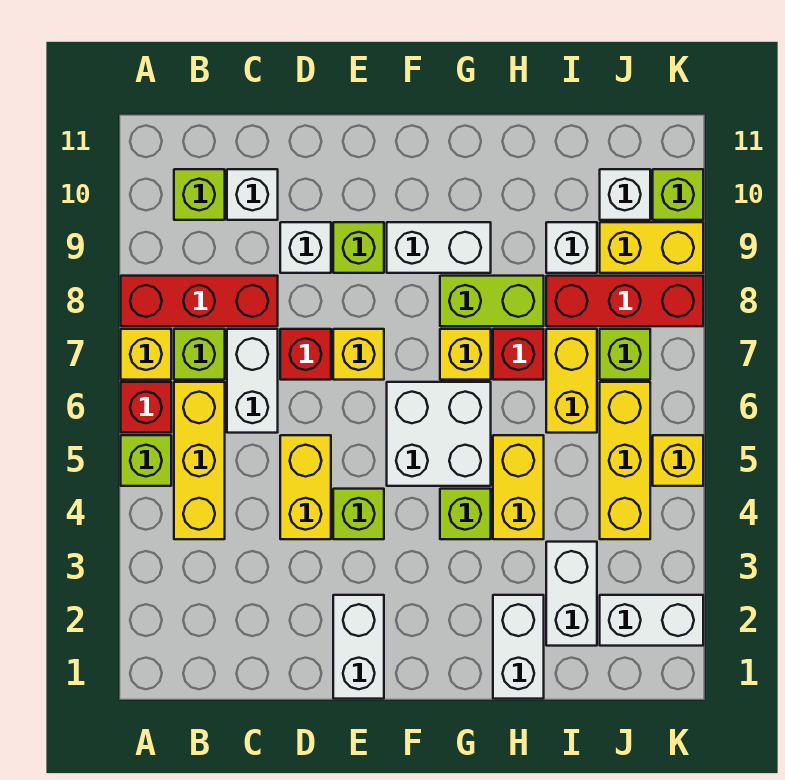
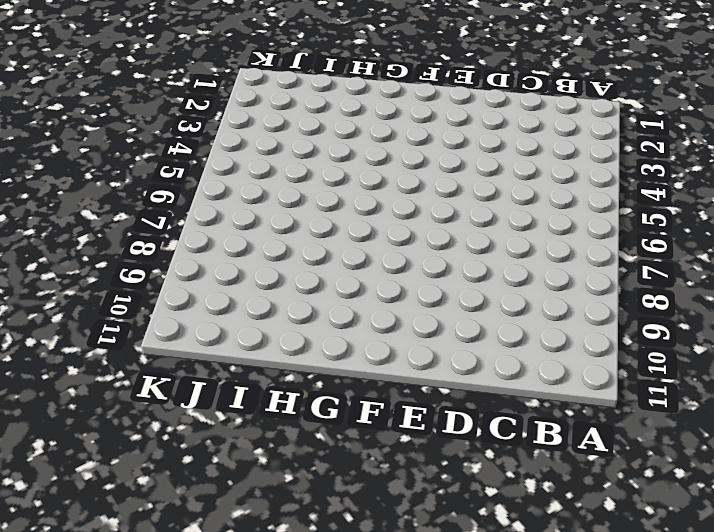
none -> lime brick A5 level 1
none -> red brick A6 level 1
none -> yellow brick A7 level 1
none -> red brick A8:C8 level 1

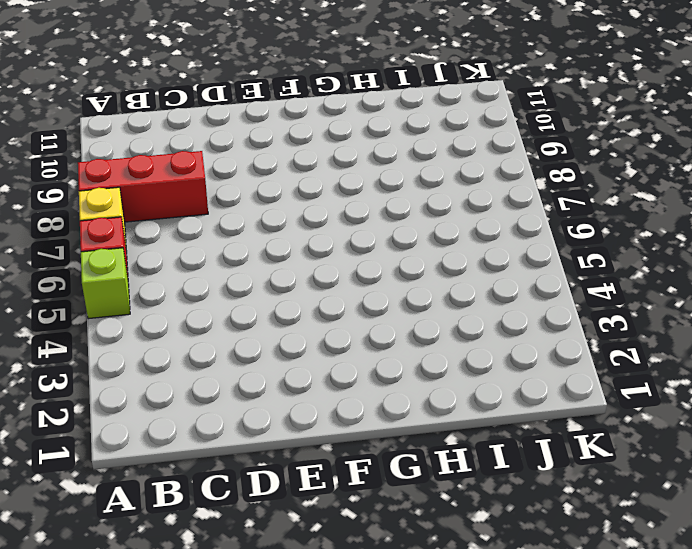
none -> yellow brick B4:B6 level 1
none -> lime brick B7 level 1
none -> lime brick B10 level 1
none -> white brick C6:C7 level 1

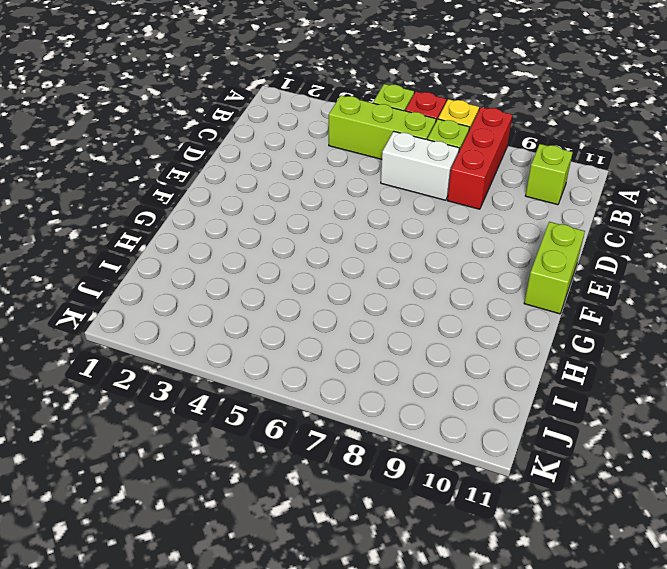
lime brick B4:B6 level 1 -> yellow brick B4:B6 level 1
lime brick E11:F11 level 1 -> lime brick G8:H8 level 1
none -> white brick C10 level 1
none -> yellow brick D4:D5 level 1
none -> red brick D7 level 1
none -> white brick D9 level 1

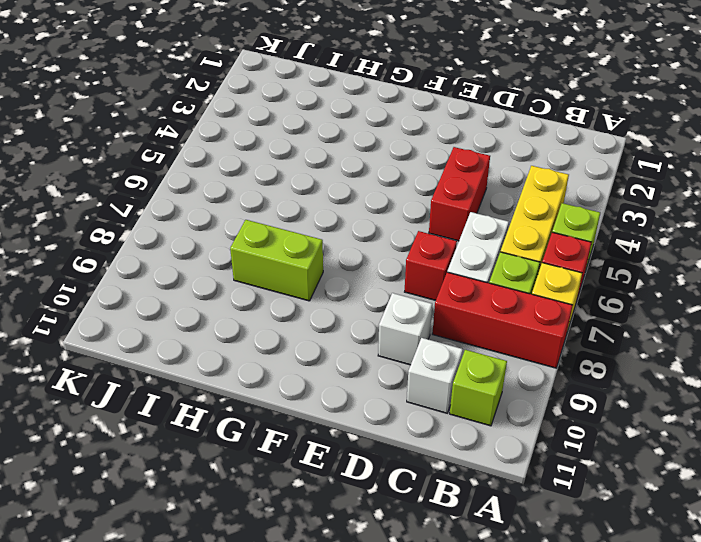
red brick D4:D5 level 1 -> yellow brick D4:D5 level 1
none -> white brick E1:E2 level 1
none -> lime brick E4 level 1
none -> yellow brick E7 level 1
none -> lime brick E9 level 1

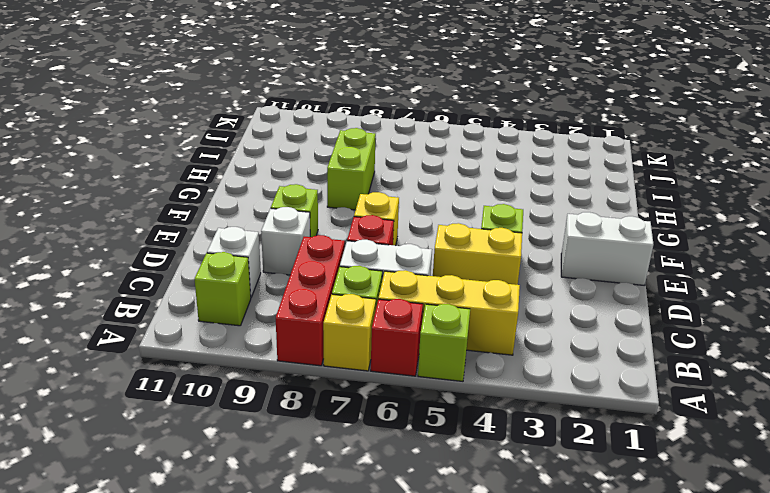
none -> white brick F5:G6 level 1
none -> white brick F9:G9 level 1
none -> lime brick G4 level 1
none -> yellow brick G7 level 1

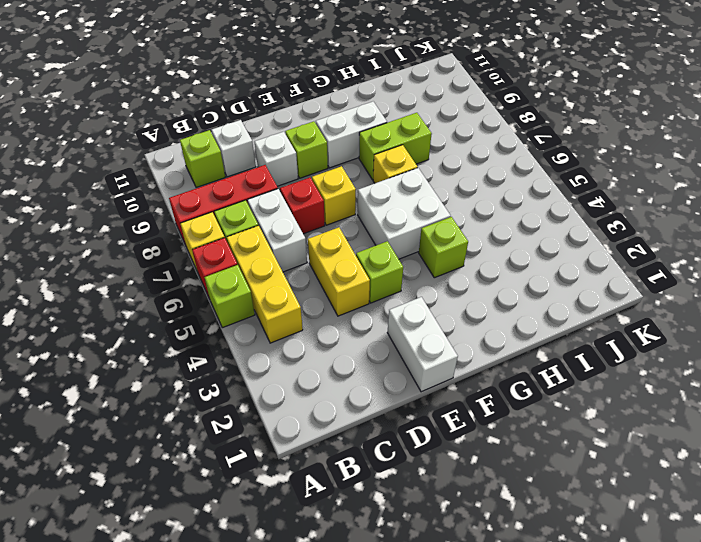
none -> white brick H1:H2 level 1
none -> yellow brick H4:H5 level 1
none -> red brick H7 level 1
none -> white brick I2:I3 level 1

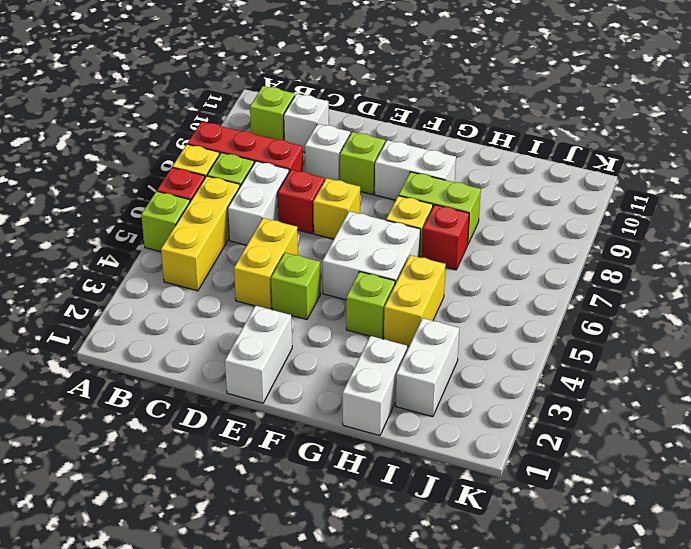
none -> yellow brick I6:I7 level 1
none -> red brick I8:K8 level 1
none -> white brick I9 level 1
none -> white brick J2:K2 level 1

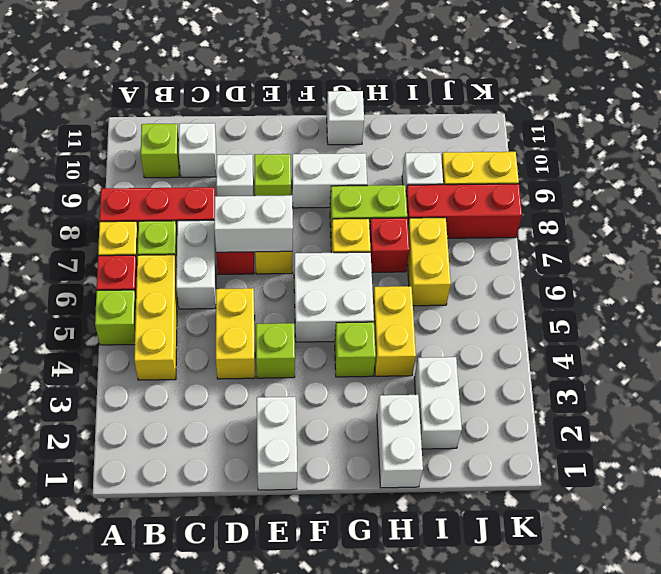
white brick D7:E7 level 2 -> white brick J2:K2 level 1
white brick G11 level 1 -> white brick J10 level 1
none -> yellow brick J4:J6 level 1
none -> lime brick J7 level 1
none -> yellow brick K5 level 1
none -> lime brick K10 level 1

